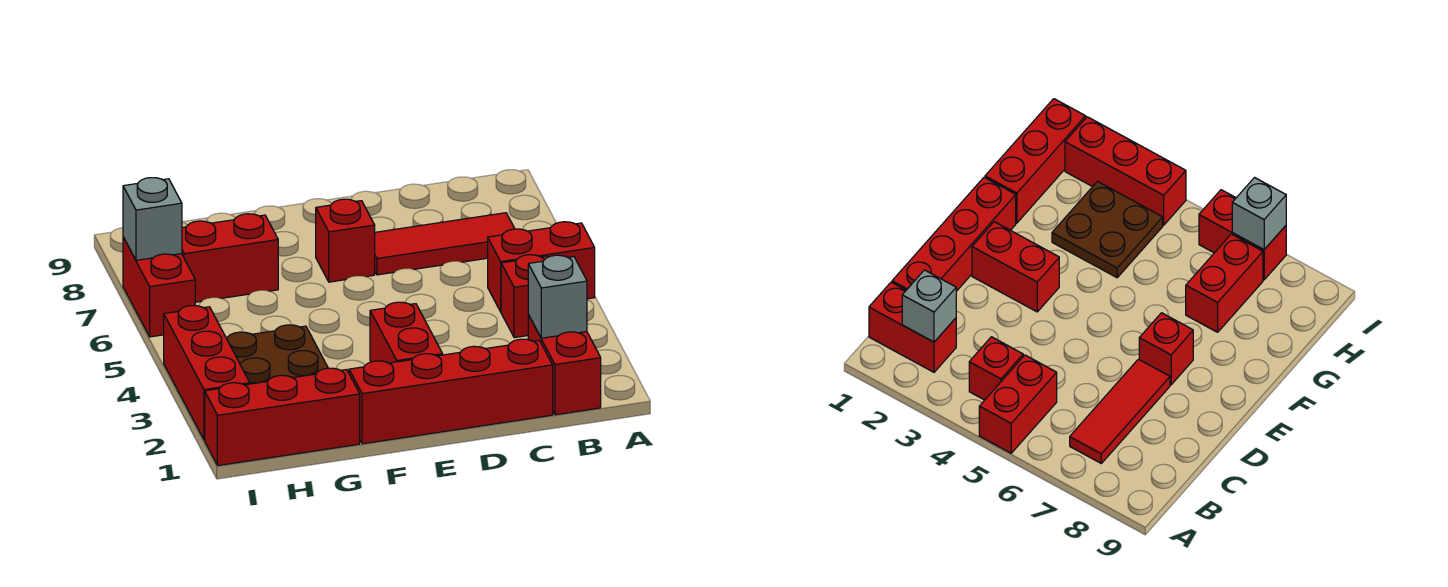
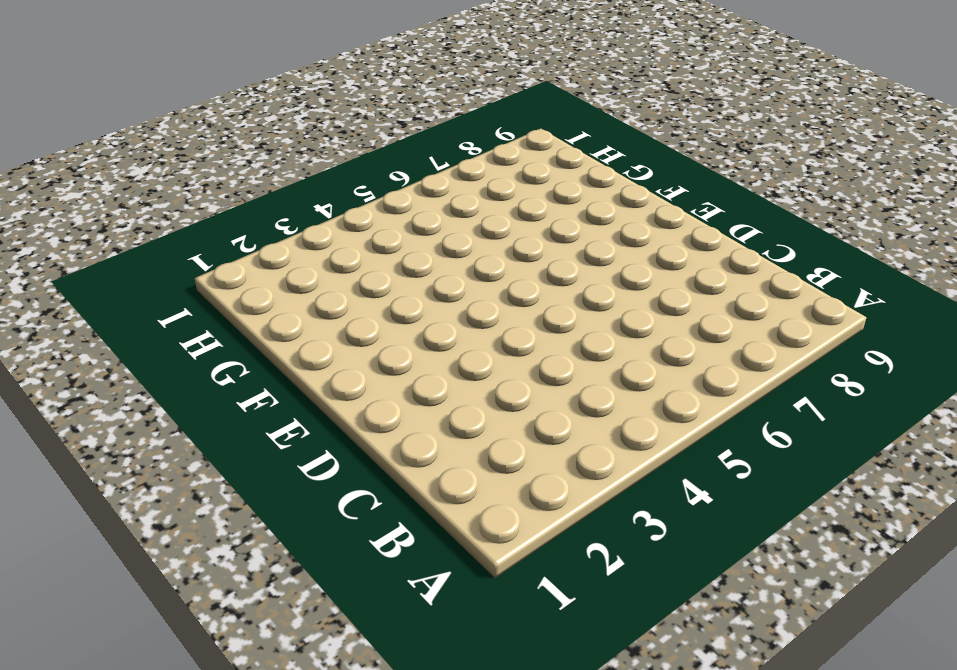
none -> red brick A5:B5 level 1
none -> red brick B1:B2 level 1
none -> red brick B4 level 1

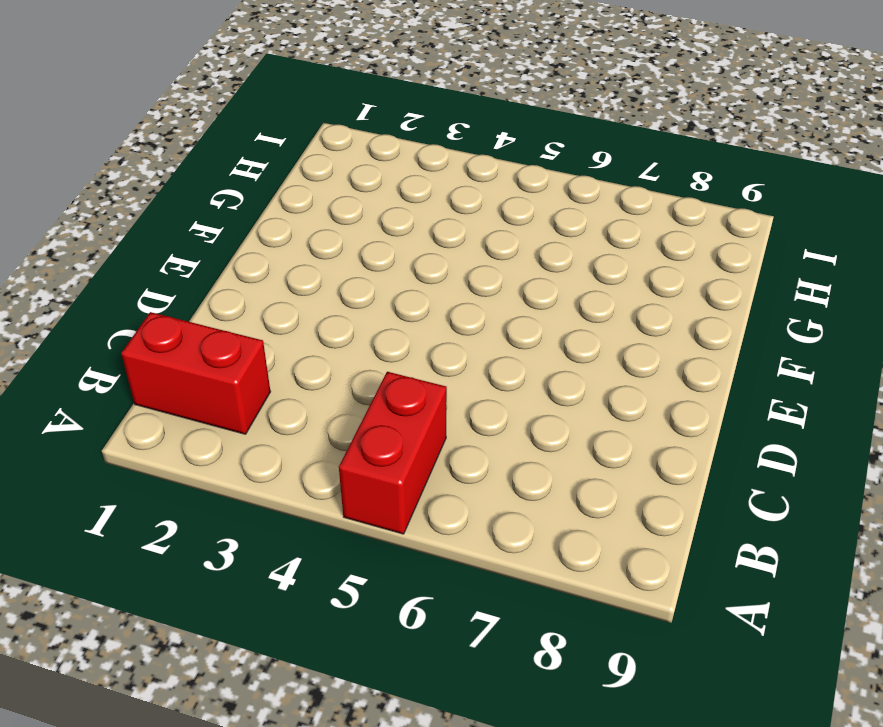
none -> red brick B4 level 1
none -> red tile B7:D7 level 1
none -> red brick C1:F1 level 1

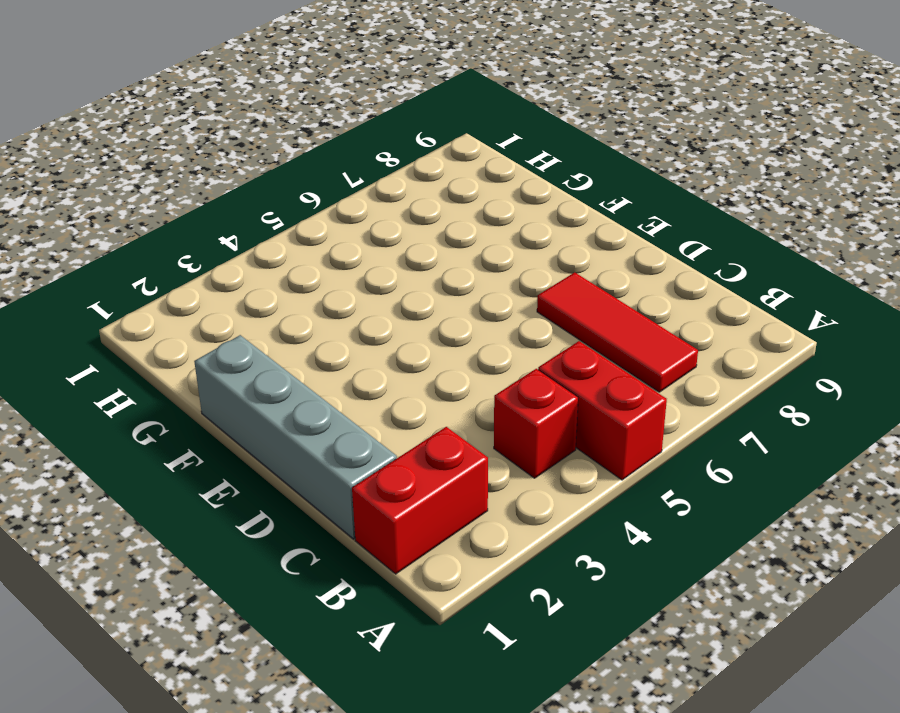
grey brick C1:F1 level 1 -> red brick C1:F1 level 1
none -> red brick E2:E3 level 1
none -> red brick E7 level 1
none -> red brick G1:I1 level 1

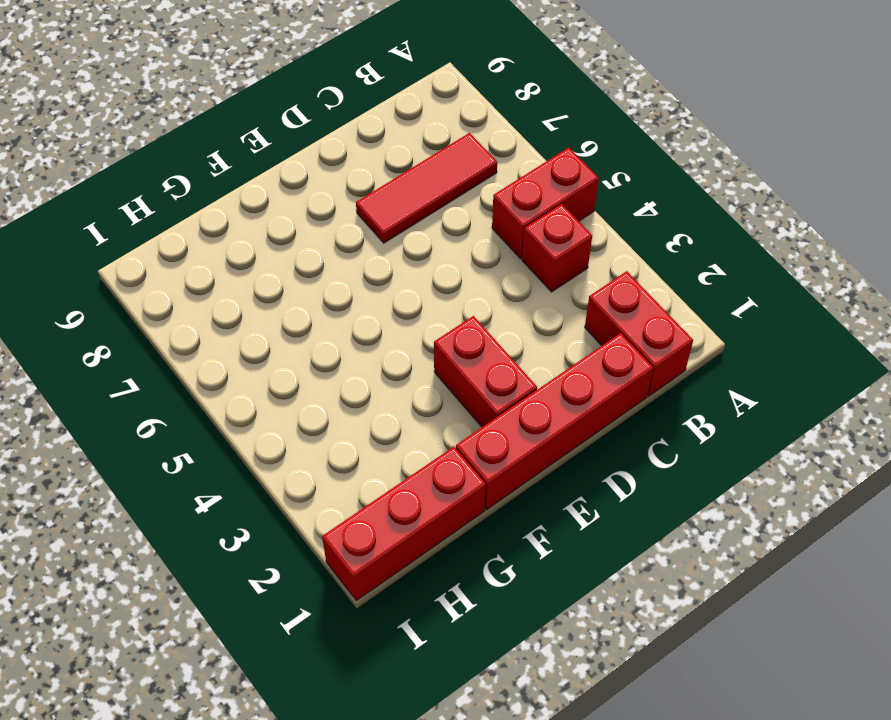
none -> red brick E7 level 1
none -> brown plate G3:H4 level 1
none -> red brick G7:H7 level 1

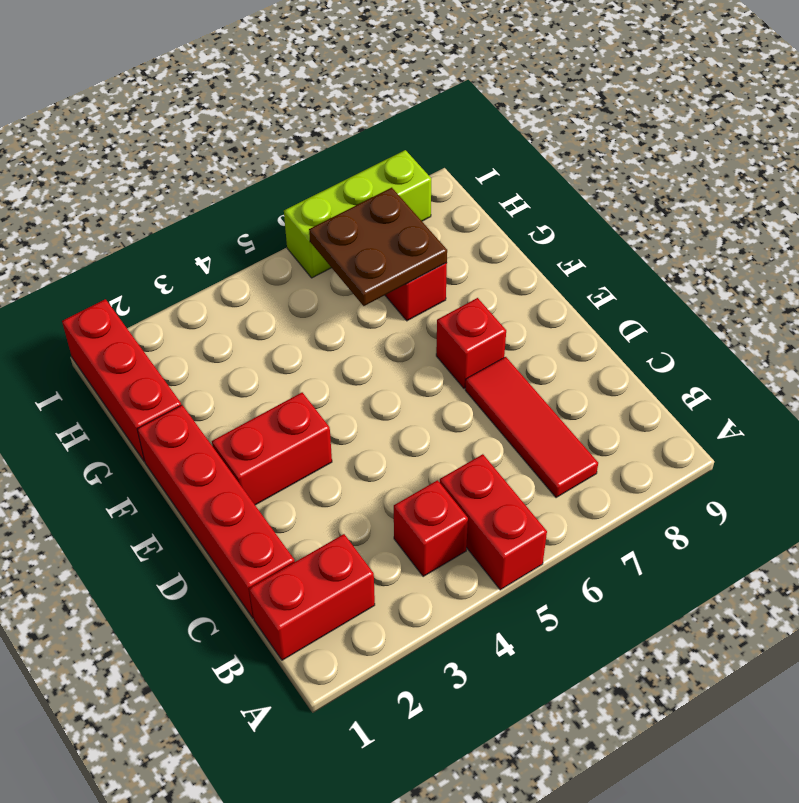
brown plate G6:H7 level 2 -> brown plate G3:H4 level 1
lime brick I6:I8 level 1 -> red brick I6:I7 level 1
none -> red brick I2:I4 level 1
none -> grey brick B2 level 2
none -> grey brick I7 level 2

